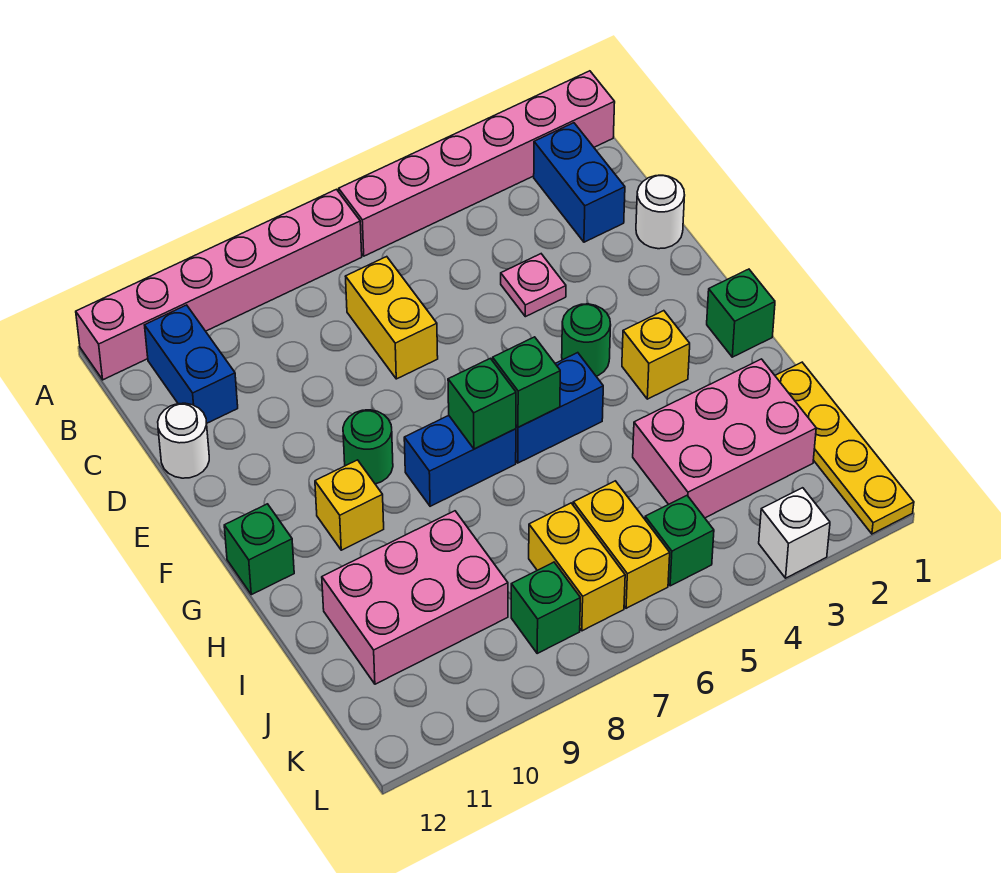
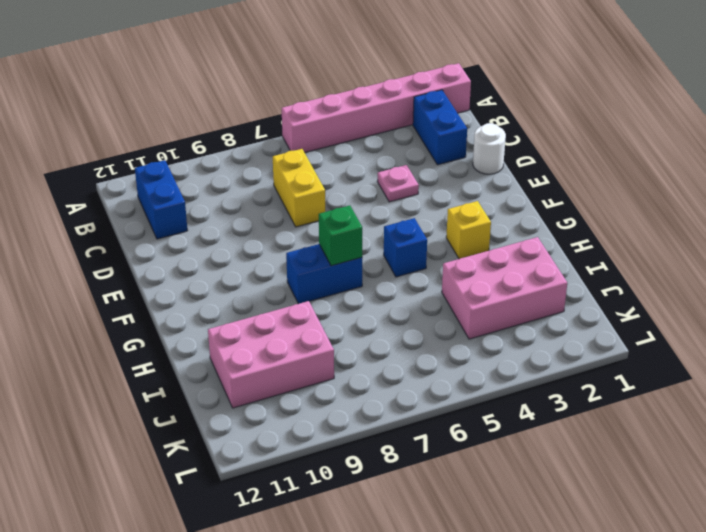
blue brick G5 level 1 -> blue brick G5:G6 level 1
none -> pink brick A7:A12 level 1
none -> white round brick D12 level 1
none -> green round brick F4 level 1

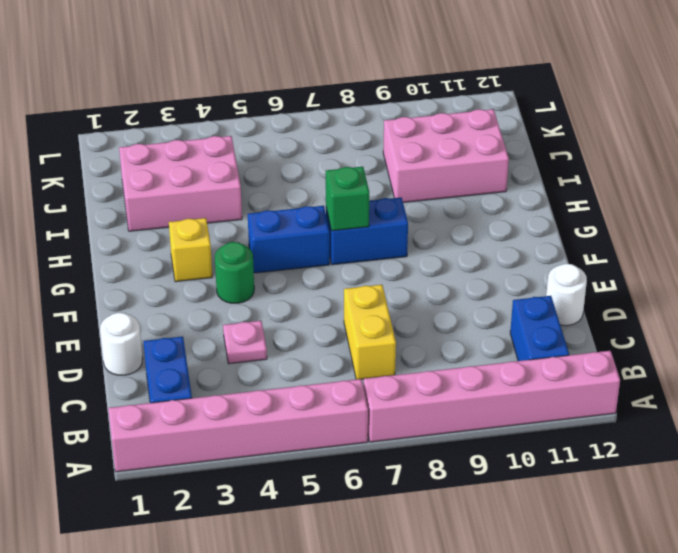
none -> green round brick F9 level 1
none -> green brick G1 level 1
none -> yellow brick G10 level 1

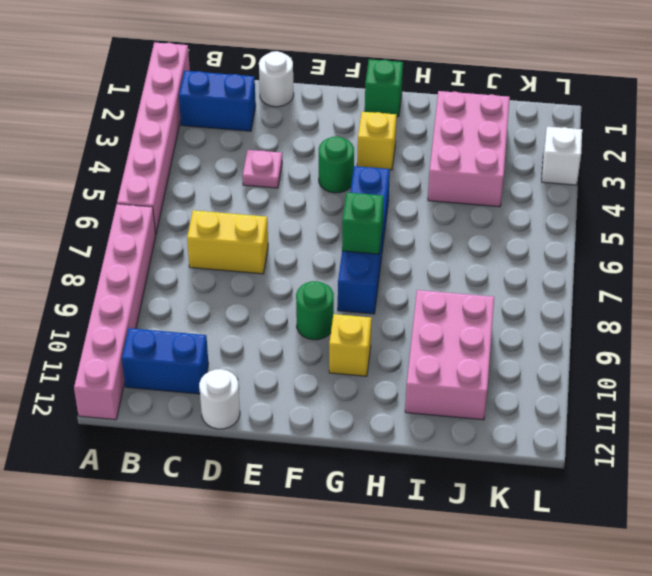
none -> green brick G12 level 1
none -> yellow plate I1:L1 level 1
none -> yellow brick J6:K6 level 1

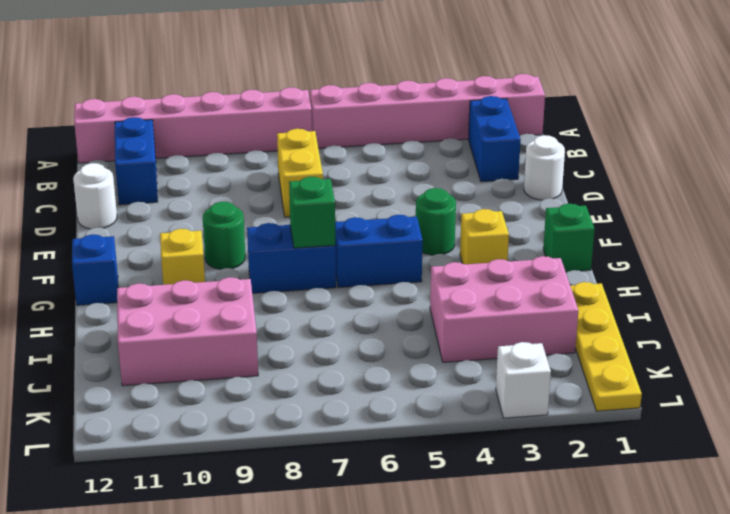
blue brick G12 level 1 -> green brick G12 level 1
none -> pink plate D4 level 1
none -> yellow brick J6:K6 level 1
none -> yellow brick J7:K7 level 1

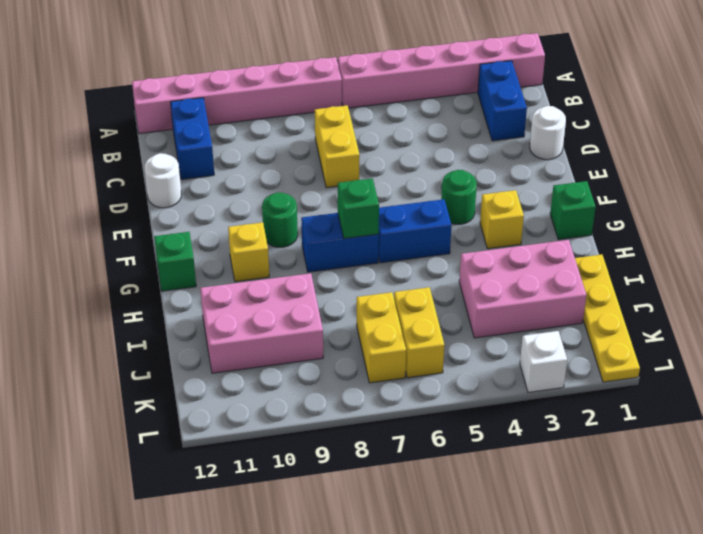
none -> pink plate D4 level 1
none -> green brick K5 level 1
none -> green brick K8 level 1

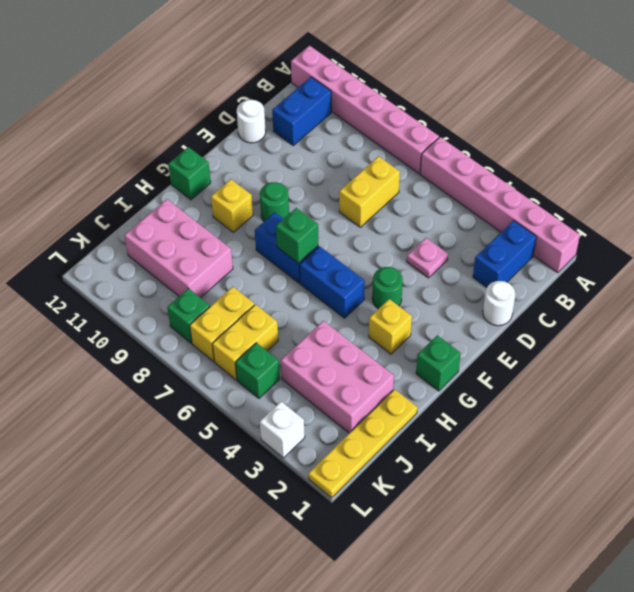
none -> green brick G6 level 2

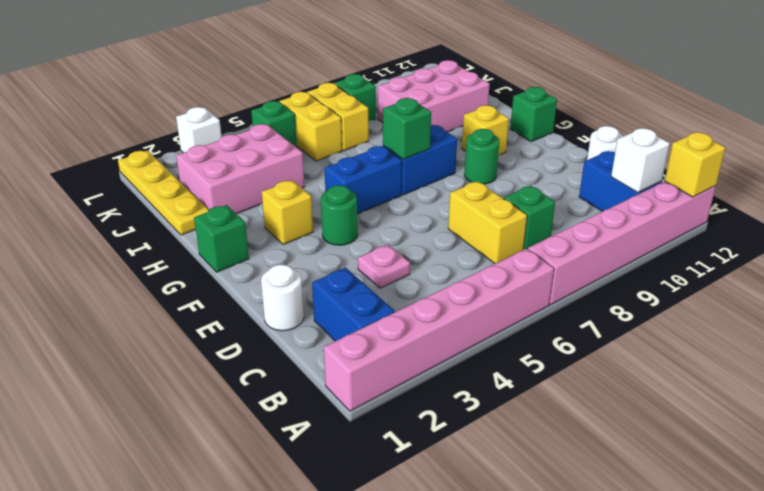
yellow brick A12 level 2 -> none
white brick B11 level 2 -> none
green brick C8 level 1 -> green brick G6 level 2

